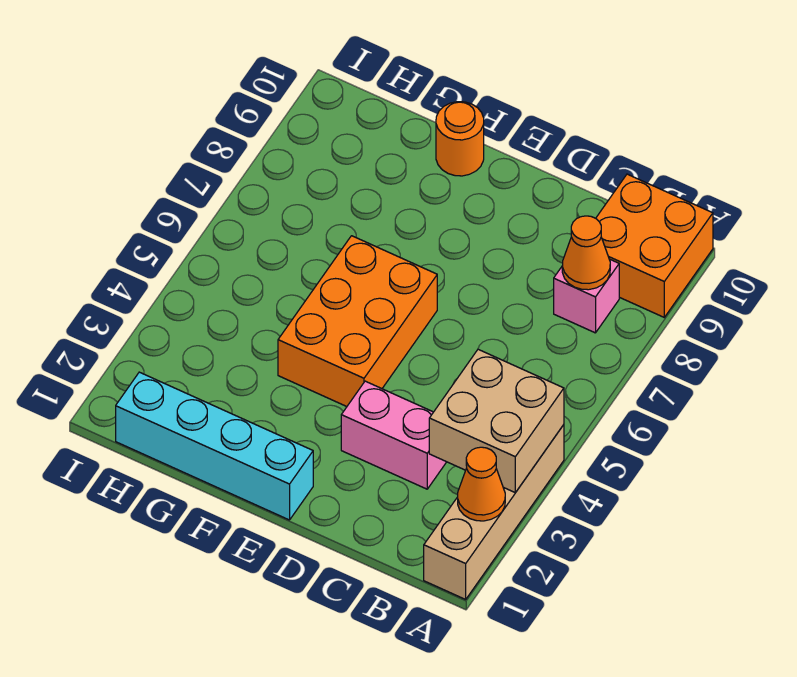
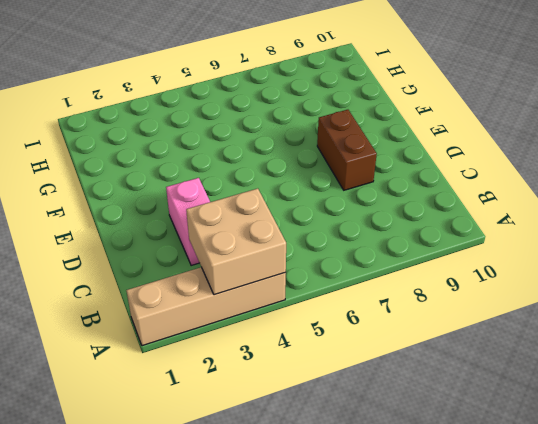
brown brick D8:E8 level 1 -> none
none -> orange brick A9:B10 level 1
none -> pink brick B8 level 1

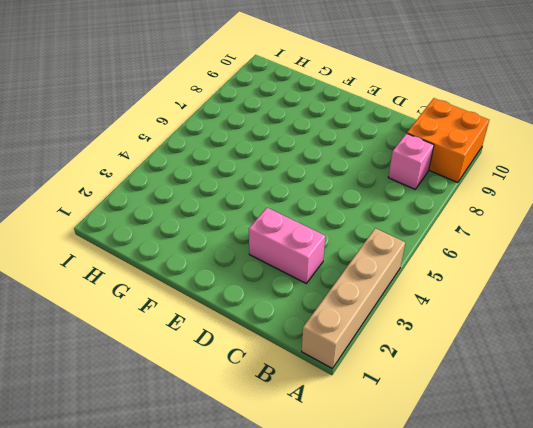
none -> cyan brick E1:H1 level 1
none -> orange brick E4:F6 level 1

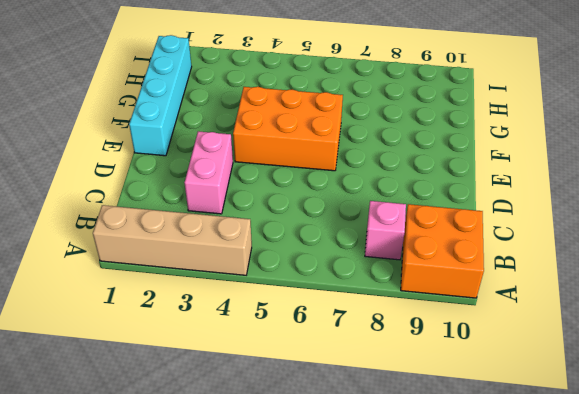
none -> orange round brick F10 level 1
none -> orange cone A2 level 2

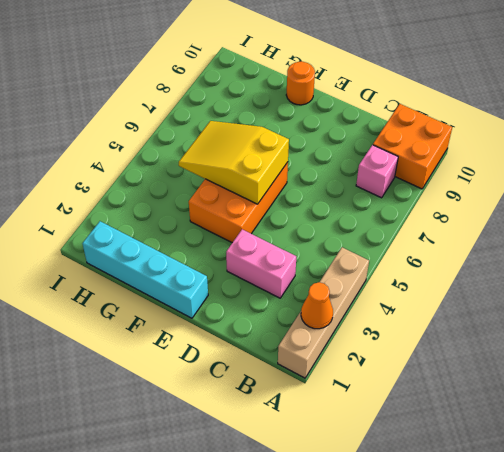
yellow slope E5:G6 level 2 top E -> none
none -> tan brick A3:B4 level 2
none -> orange cone B8 level 2

